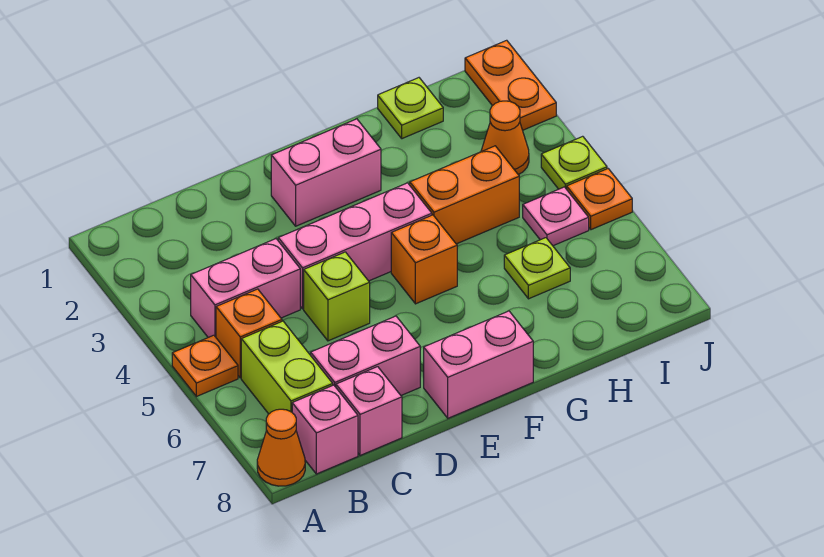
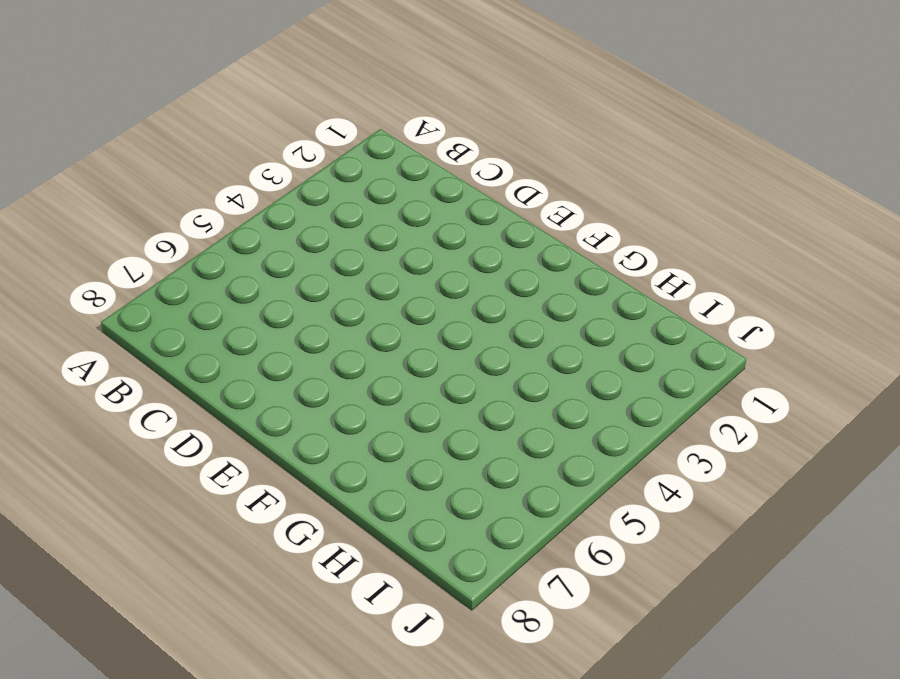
none -> orange plate A5 level 1
none -> orange cone A8 level 1
none -> pink brick B4:C4 level 1

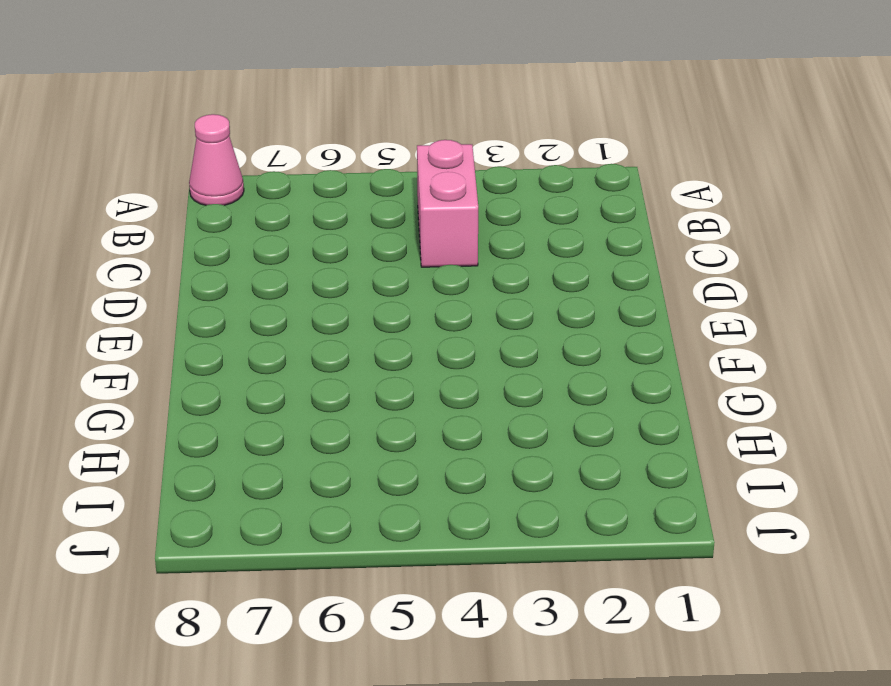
pink cone A8 level 1 -> orange cone A8 level 1
none -> orange plate A5 level 1
none -> orange brick B5 level 1
none -> lime brick B6:B7 level 1

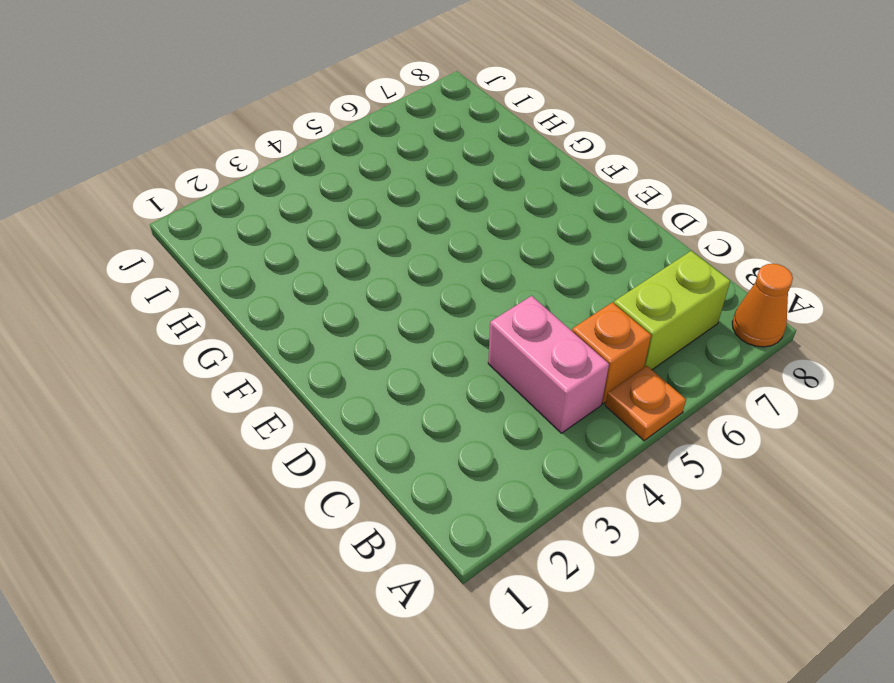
none -> pink brick B8 level 1
none -> pink brick C7:D7 level 1
none -> pink brick C8 level 1

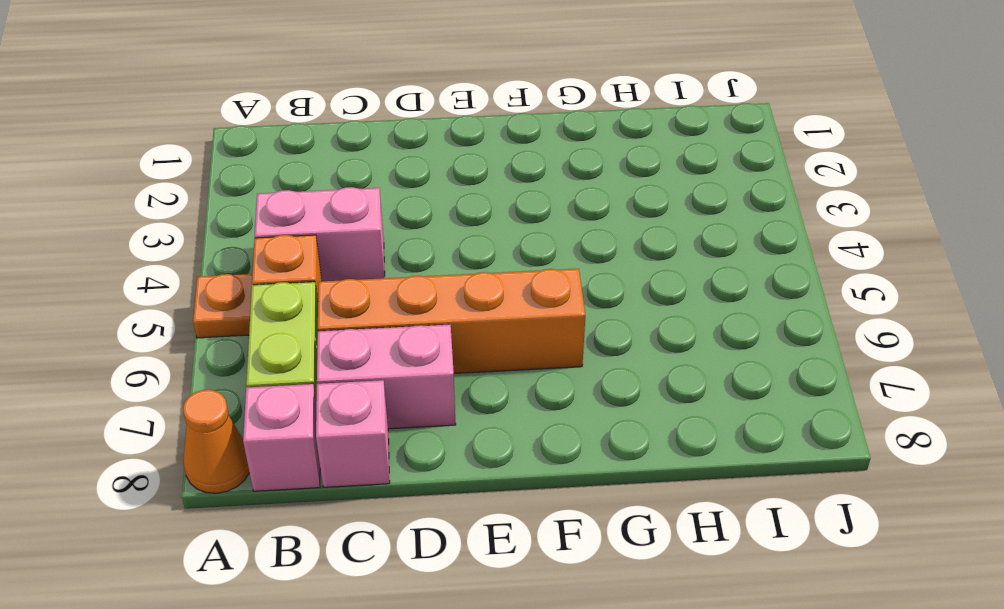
orange brick C6:F6 level 1 -> none
none -> pink brick D4:F4 level 1
none -> lime brick D5 level 1
none -> pink brick E2:F2 level 1

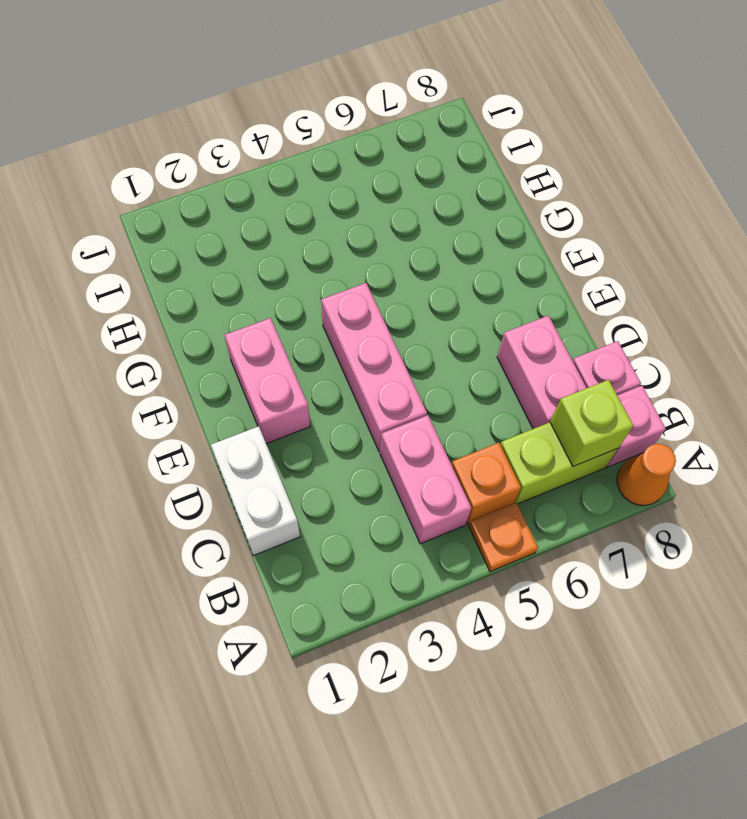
lime brick B7 level 2 -> lime brick D5 level 1
white brick C1:D1 level 1 -> none
none -> pink brick E8:F8 level 1
none -> orange brick F5 level 1
none -> orange brick G4:H4 level 1

